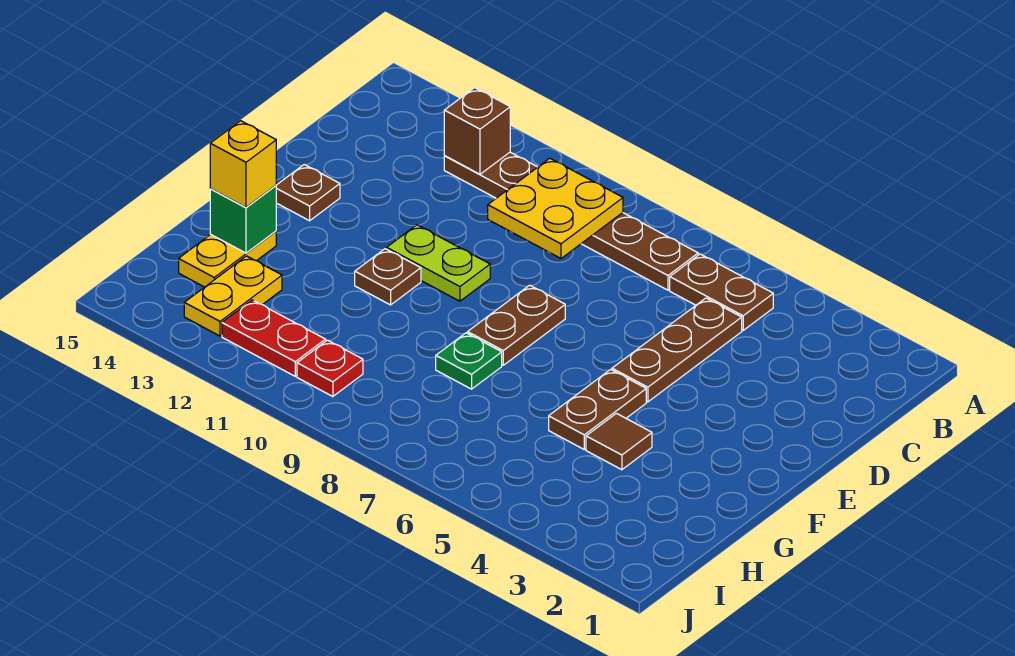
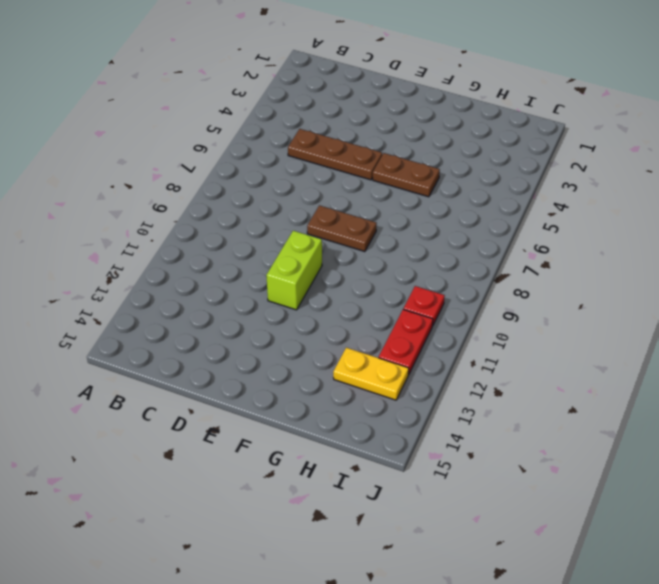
lime brick E10:E11 level 1 -> lime plate E10:E11 level 1
none -> brown plate B5:B6 level 1
none -> brown plate B7:B12 level 1
none -> brown plate E14 level 1

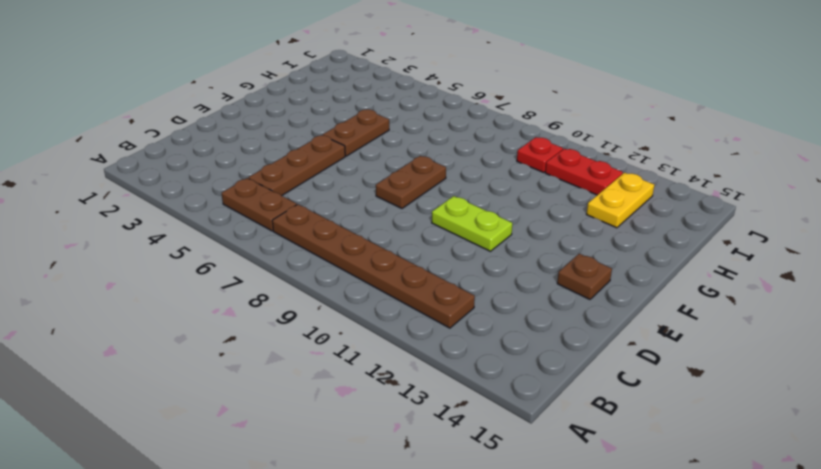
none -> brown plate F11 level 1
none -> brown tile G4 level 1
none -> green plate G8 level 1

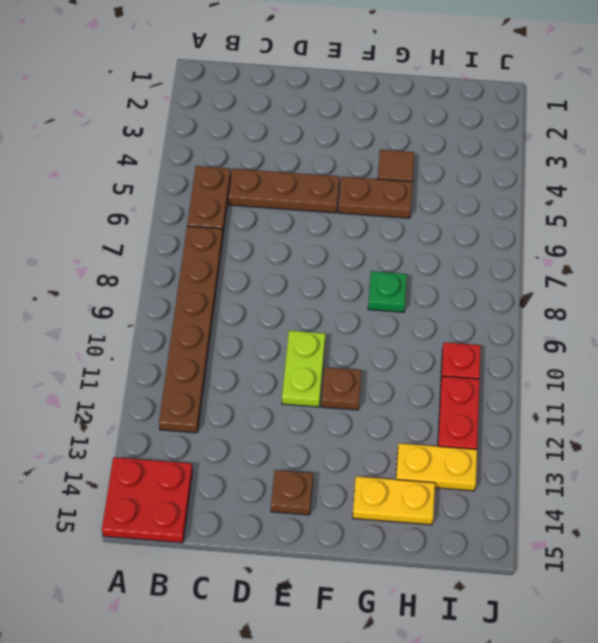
red plate A14:B15 level 1 -> none
none -> brown plate E8:F8 level 1
none -> yellow plate B9:C10 level 2
none -> brown brick B12 level 2

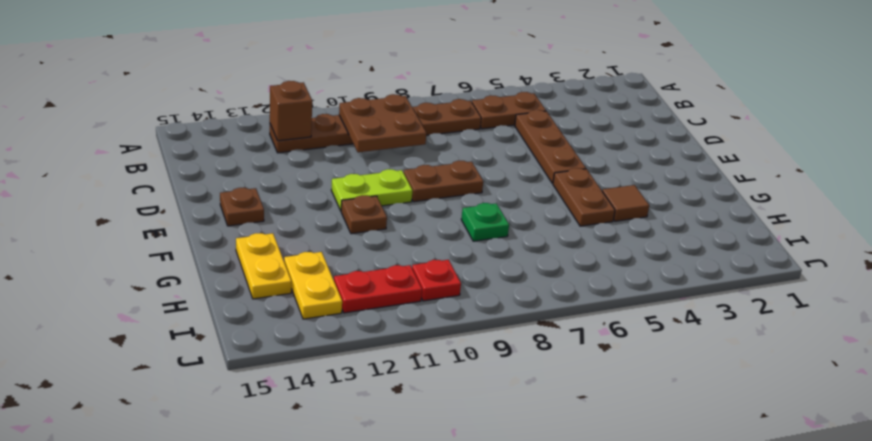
brown plate B9:C10 level 2 -> yellow plate B9:C10 level 2
brown plate E8:E9 level 1 -> brown plate E8:F8 level 1
none -> green brick G14 level 2
none -> yellow brick G14 level 3

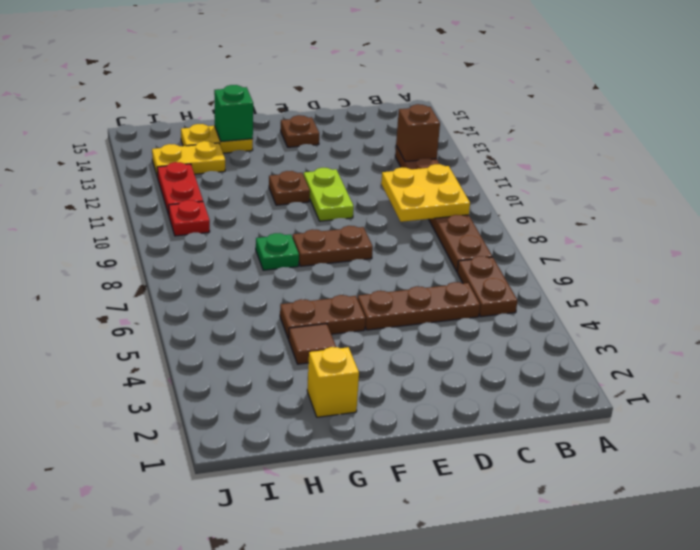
yellow brick G2 level 1 -> yellow brick G14 level 3

